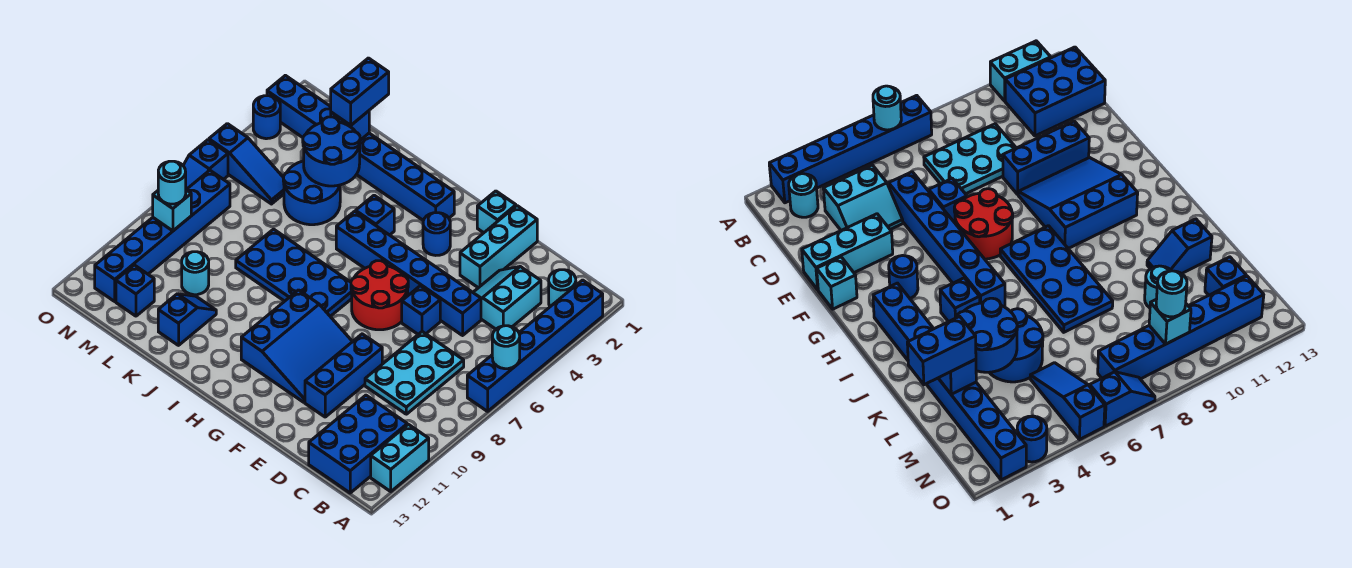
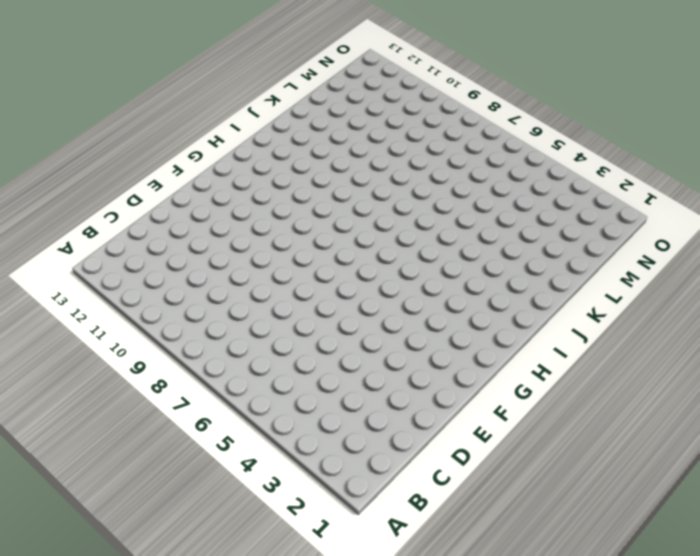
none -> blue brick A2:A7 level 1
none -> cyan brick A11:A12 level 1
none -> cyan round brick B2 level 1
none -> blue brick B11:C13 level 1

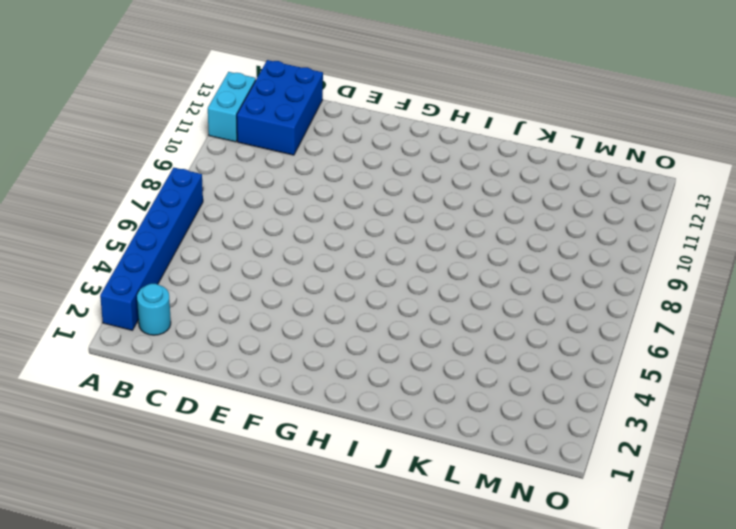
none -> cyan slope C3:D4 level 1 top C
none -> cyan plate C7:D9 level 1
none -> blue brick D5:I5 level 1
none -> cyan brick E1:E3 level 1

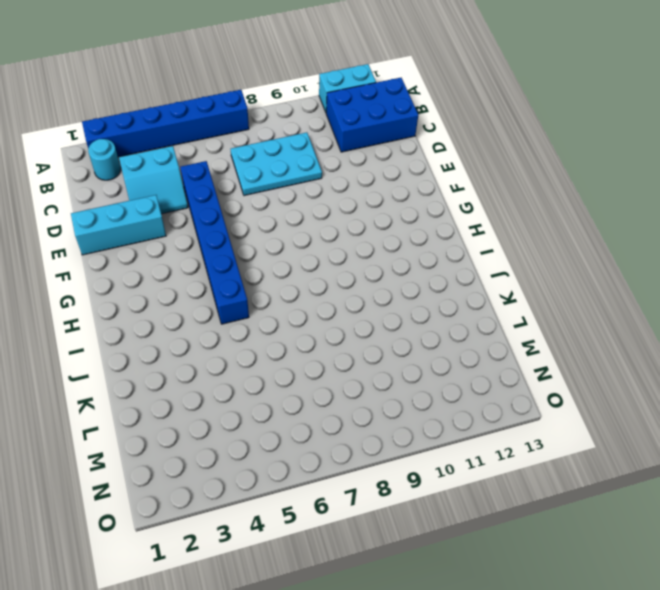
none -> blue brick E6 level 1
none -> blue brick E9:E11 level 1
none -> cyan brick F1 level 1
none -> red round brick F6:G7 level 1

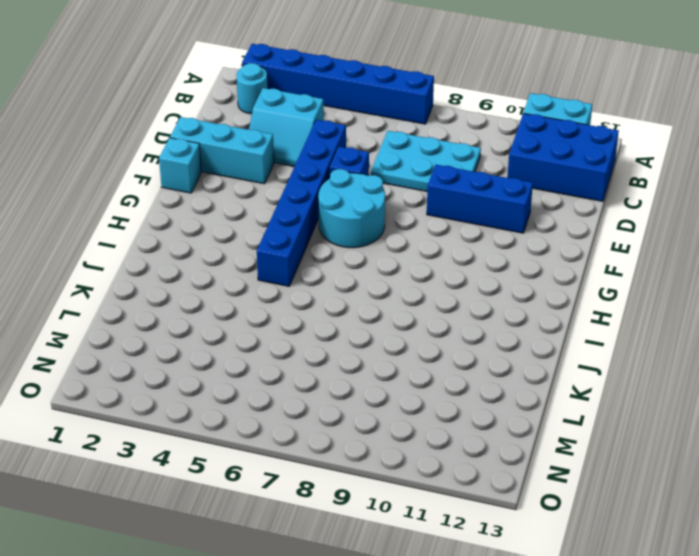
cyan round brick F6:G7 level 1 -> red round brick F6:G7 level 1
none -> blue slope F9:H11 level 1 top H
none -> blue round brick G3 level 1
none -> blue brick H2:O2 level 1
none -> blue plate H7:K8 level 1

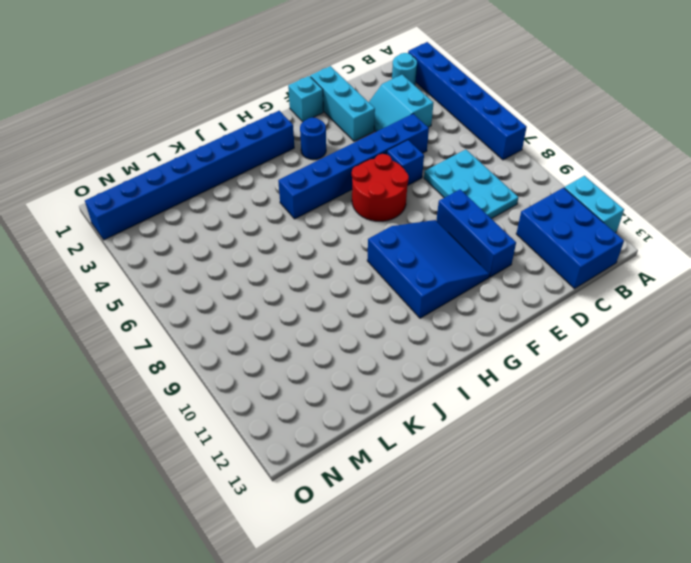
none -> blue plate H7:K8 level 1
none -> blue brick I4 level 1
none -> blue round brick K4:L5 level 1
none -> blue slope K11:K12 level 1 top 12

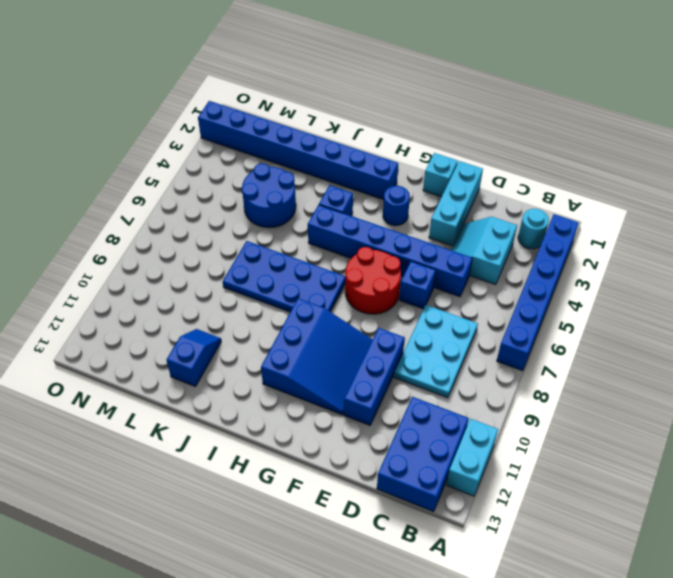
none -> cyan round brick L10 level 1
none -> blue slope M5:O5 level 1 top O
none -> blue brick M12 level 1
none -> blue brick N7:N12 level 1

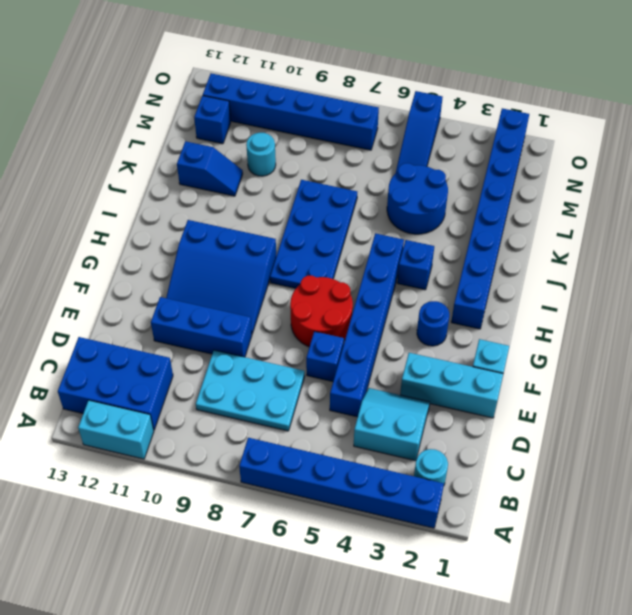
none -> blue round brick O3 level 1
none -> blue slope O6:O7 level 1 top 6
none -> cyan round brick A6 level 2
none -> blue round brick K3:L4 level 2

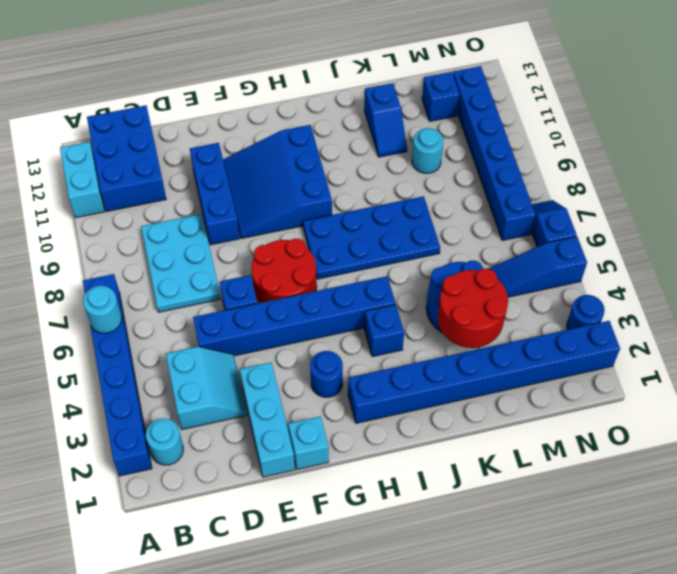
red round brick K3:L4 level 2 -> blue round brick K3:L4 level 2
none -> blue brick L2 level 2
none -> cyan brick N9 level 2
none -> blue brick L1:L2 level 3
none -> cyan round brick N9 level 3

